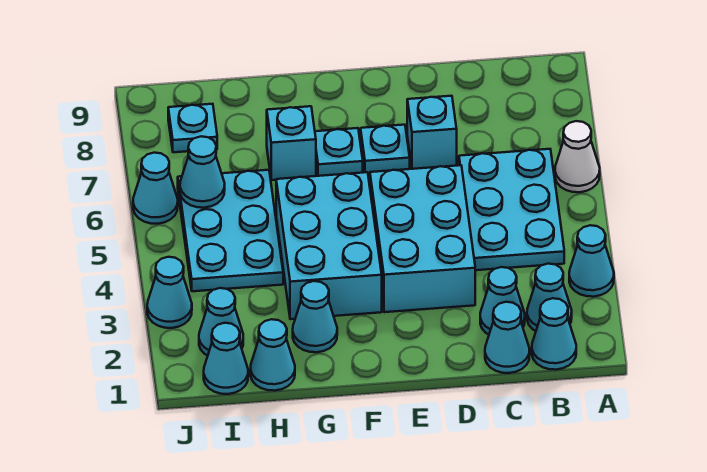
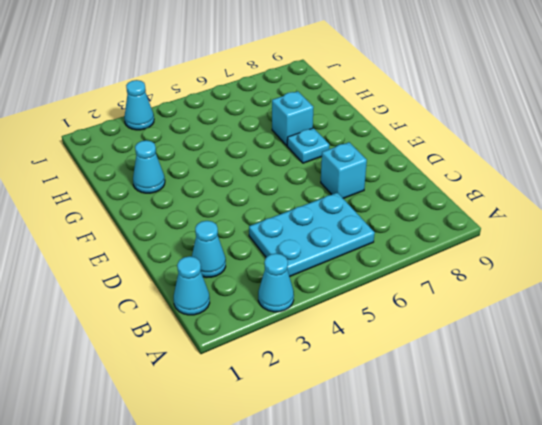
none -> white cone A6 level 1
none -> cyan cone B2 level 1
none -> cyan cone C1 level 1

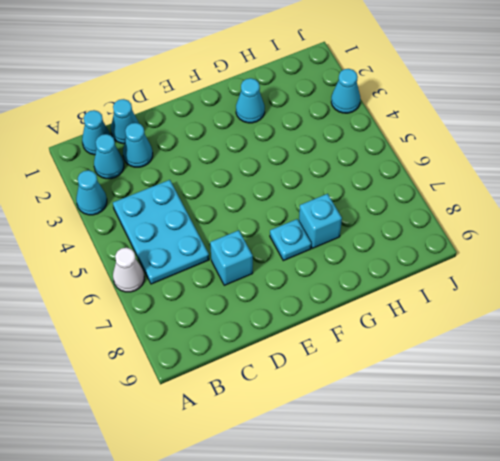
none -> cyan brick D3:E5 level 1
none -> cyan plate E7 level 1
none -> cyan brick F3:G5 level 1

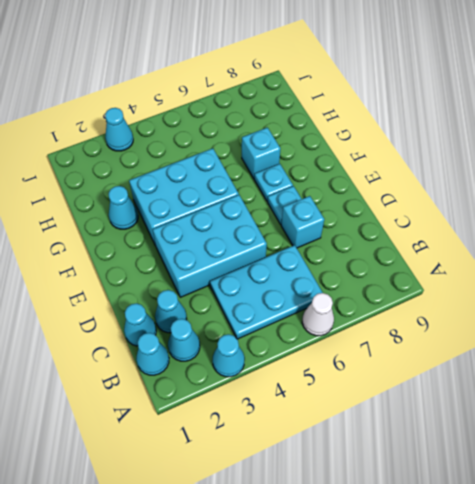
none -> cyan cone H1 level 1
none -> cyan plate H4:I6 level 1
none -> cyan cone I1 level 1

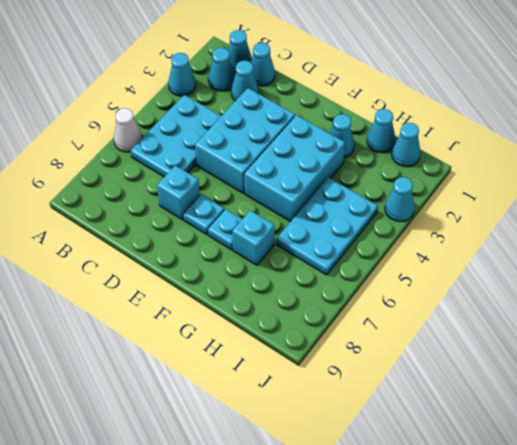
none -> cyan cone I2 level 1
none -> cyan plate I8 level 1
none -> cyan cone J6 level 1

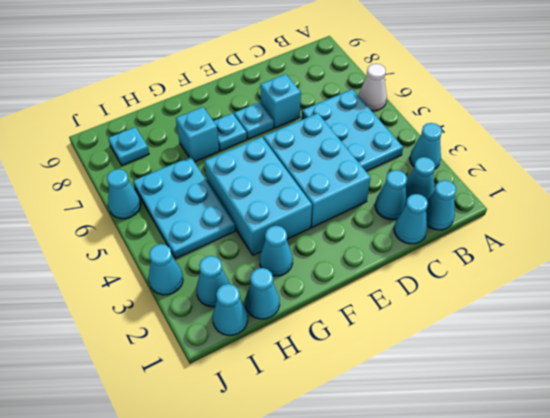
none -> cyan cone I6 level 2

